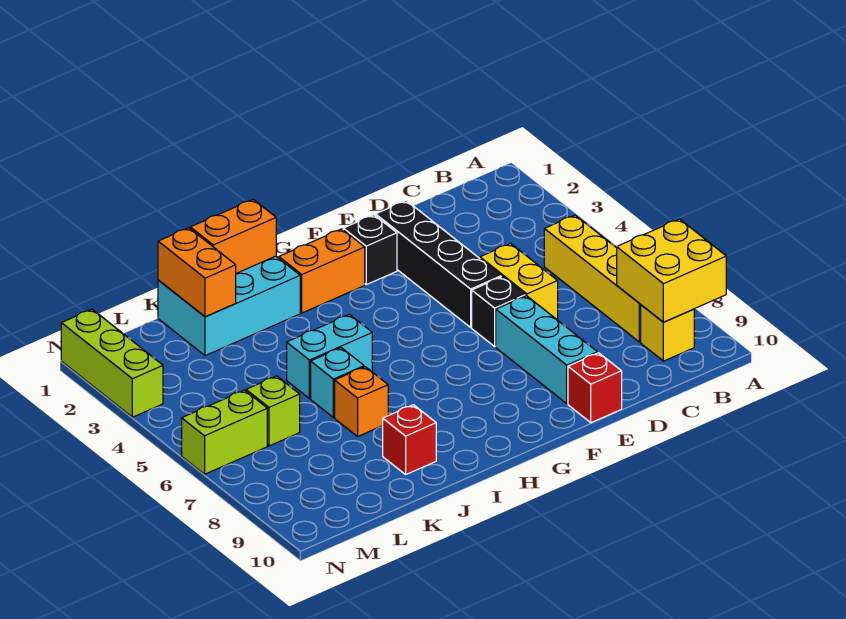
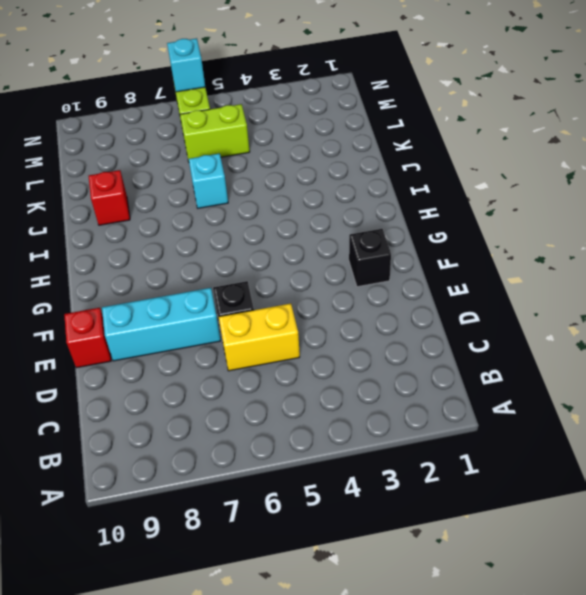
lime brick L5:L6 level 1 -> lime brick L6 level 1
cyan brick N6 level 2 -> none
none -> yellow brick B5:B8 level 1
none -> yellow brick B9 level 1
none -> black brick E2:E5 level 1

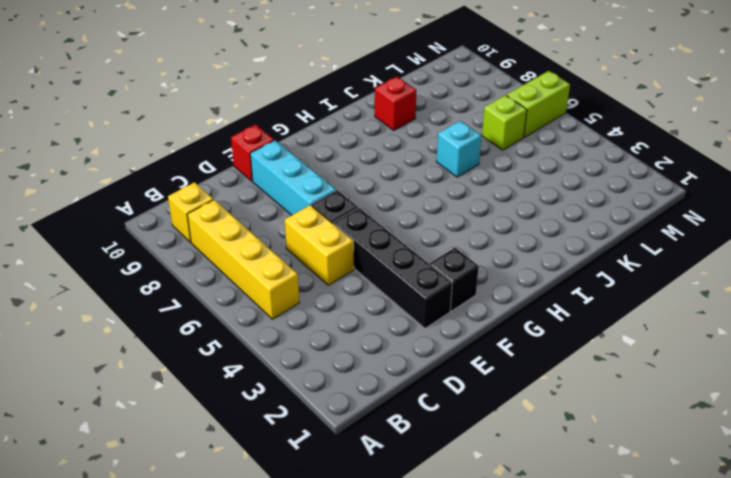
none -> orange brick G2:H2 level 1
none -> cyan brick I1:K2 level 1
none -> cyan brick I5:J5 level 1

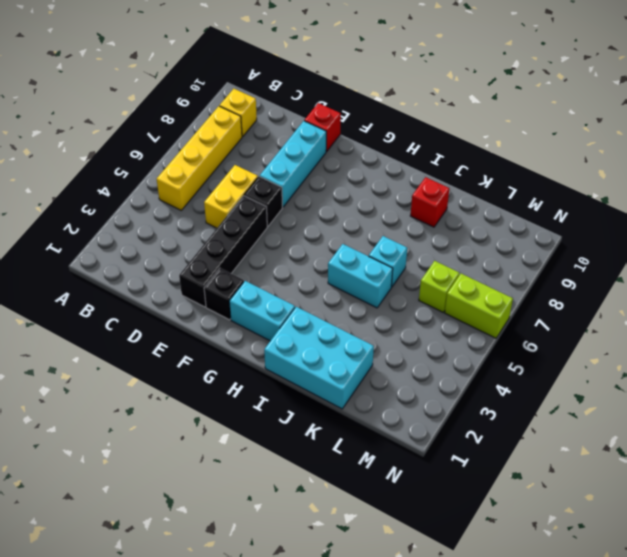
cyan brick G2:H2 level 1 -> orange brick G2:H2 level 1
none -> orange brick J7 level 1
none -> lime brick N1:N3 level 1
none -> yellow brick A8:B9 level 2

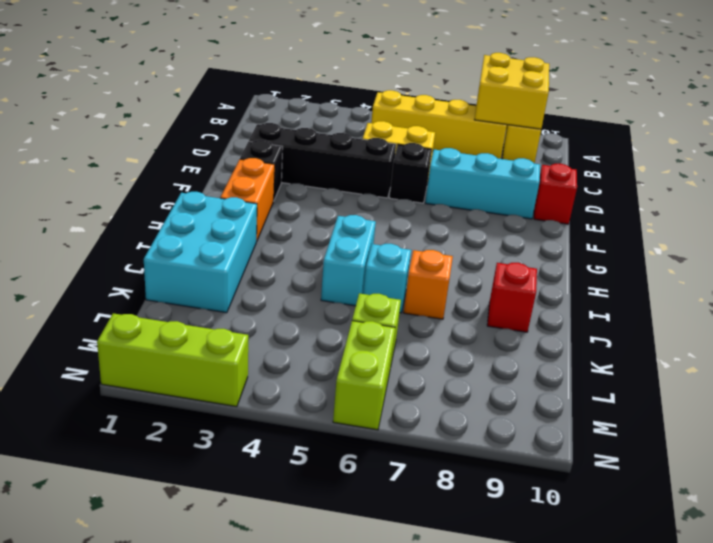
none -> orange brick I1:J1 level 2
none -> orange brick K1:K2 level 2

